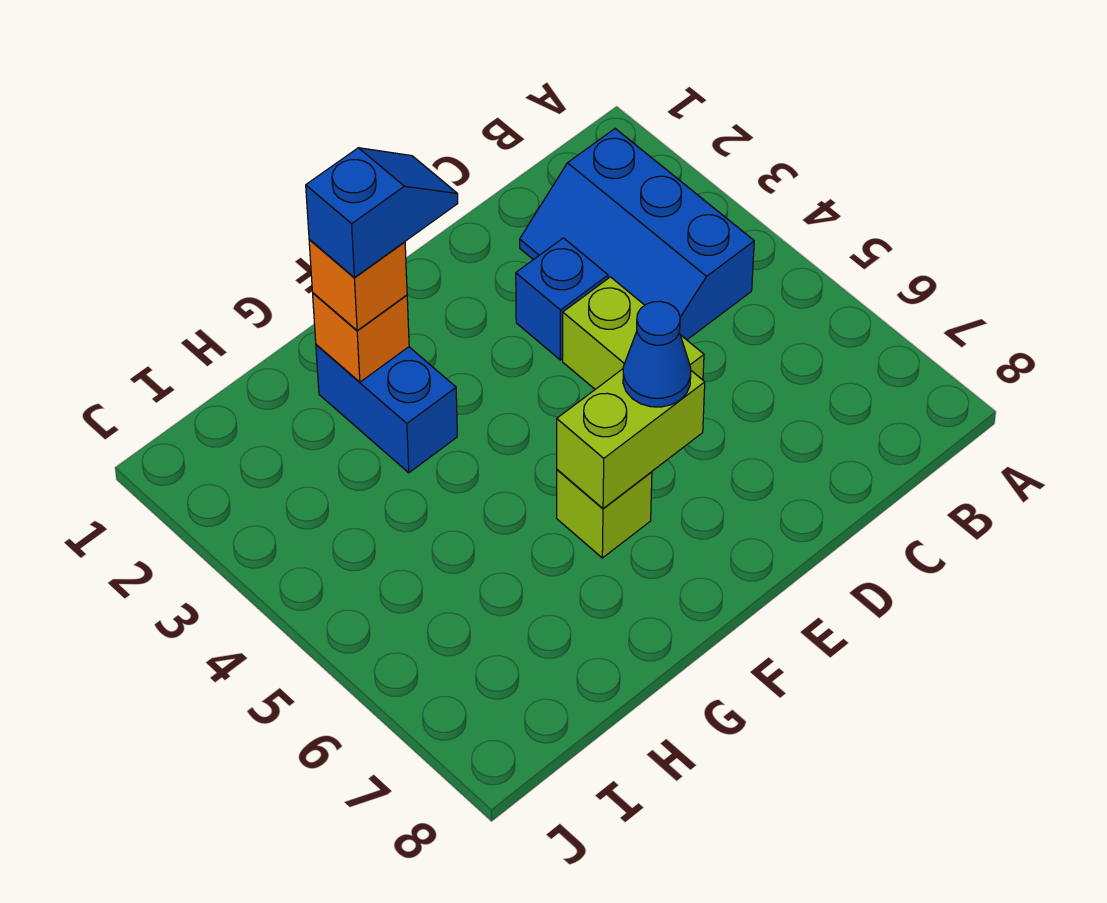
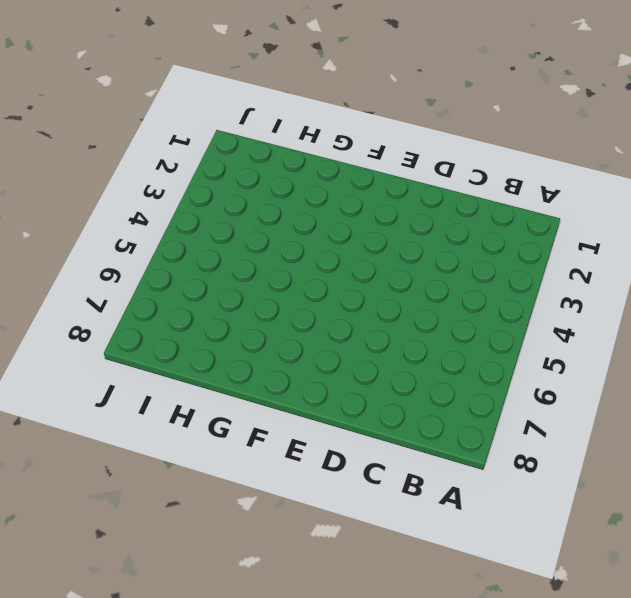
none -> blue slope B2:C4 level 1 top B
none -> blue brick D3 level 1

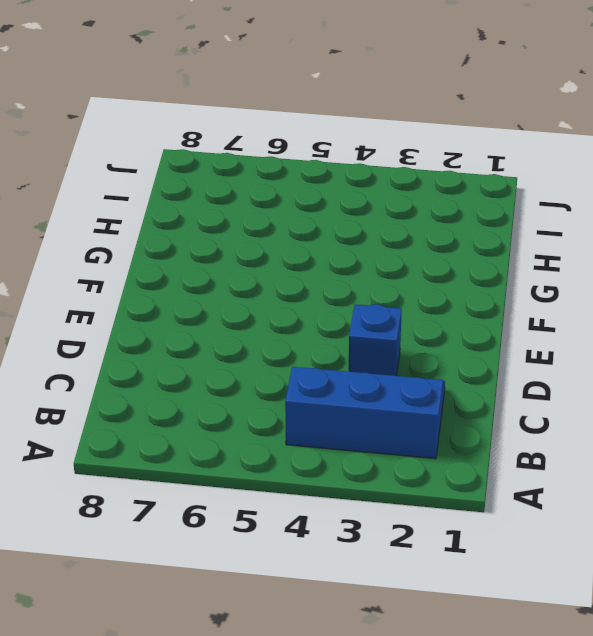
none -> lime brick D4:D5 level 1
none -> lime brick F6 level 1

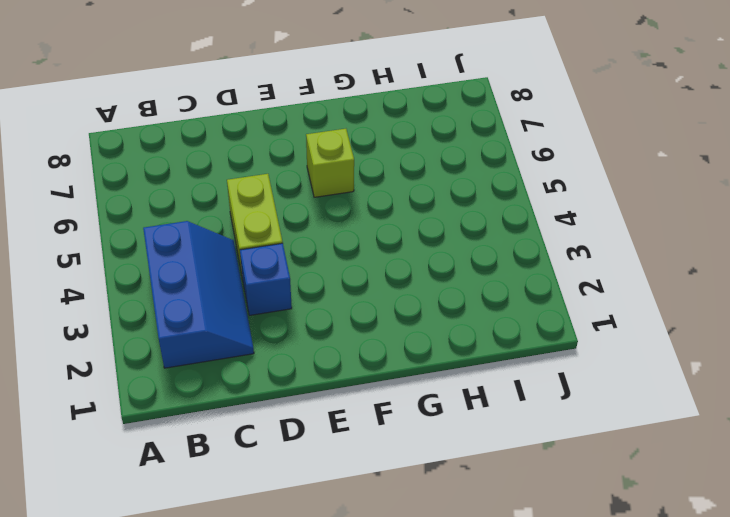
none -> blue brick G2:G3 level 1
none -> lime brick E6:F6 level 2

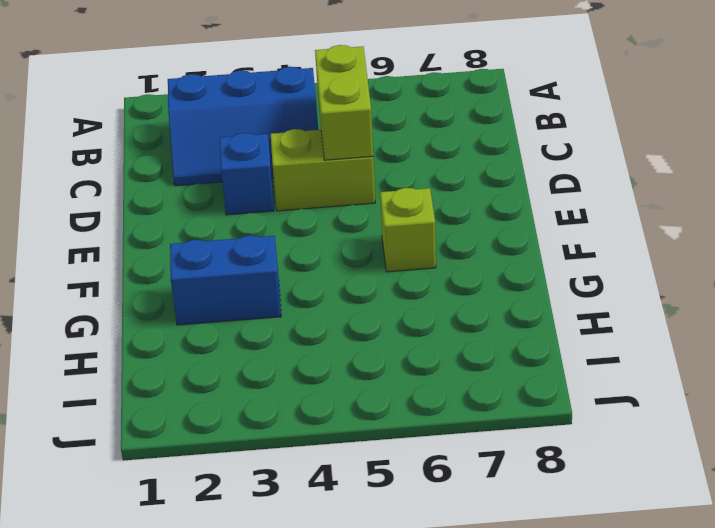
lime brick C5:D5 level 2 -> lime brick E6:F6 level 2
none -> orange brick G2 level 2
none -> blue cone E6 level 3

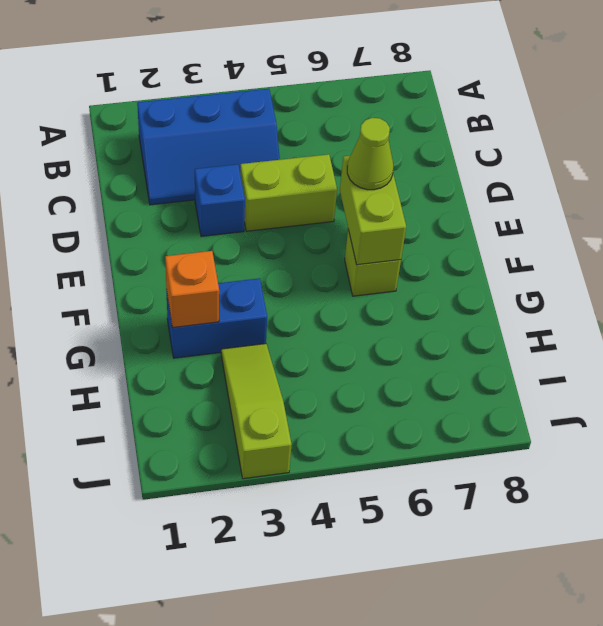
lime cone E6 level 3 -> blue cone E6 level 3
lime slope H3:J3 level 1 top J -> none
none -> orange brick G2 level 3
none -> blue slope F2:G2 level 4 top G

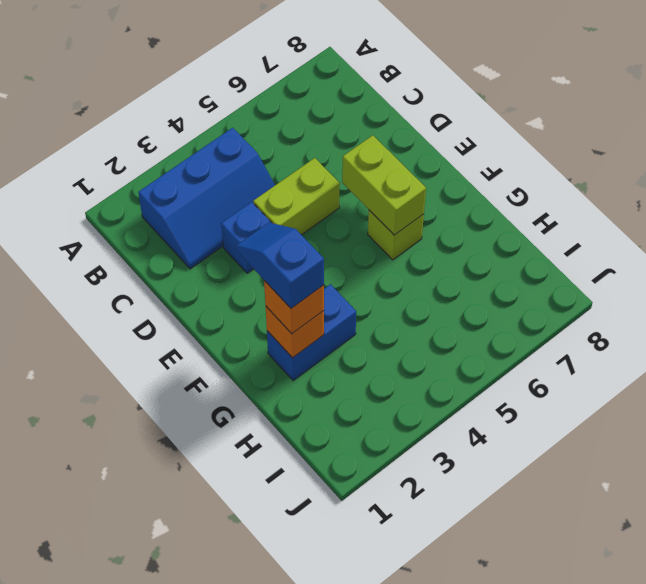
none -> blue cone E6 level 3

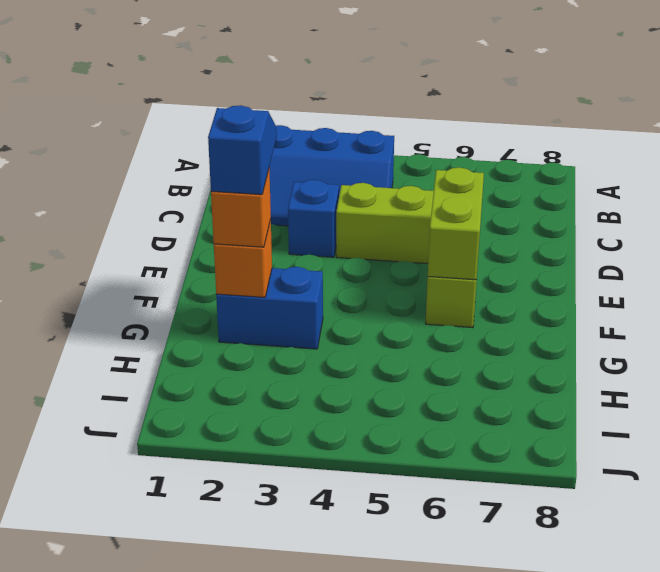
none -> blue cone E6 level 3

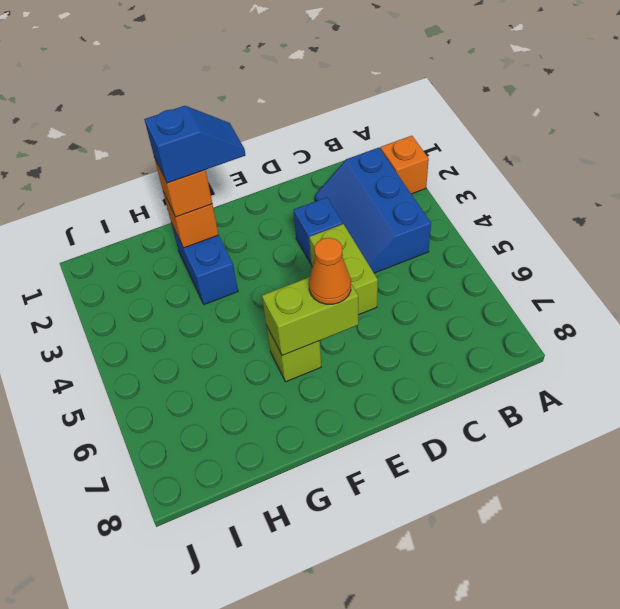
orange brick A2 level 1 -> none
orange cone E6 level 3 -> blue cone E6 level 3

